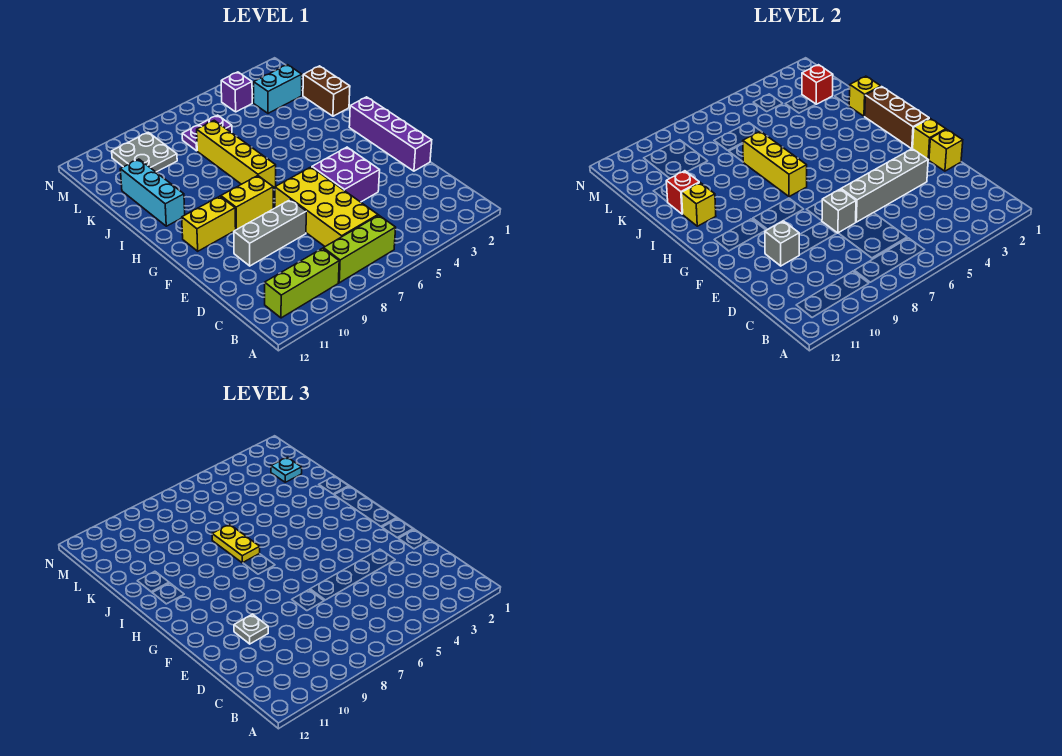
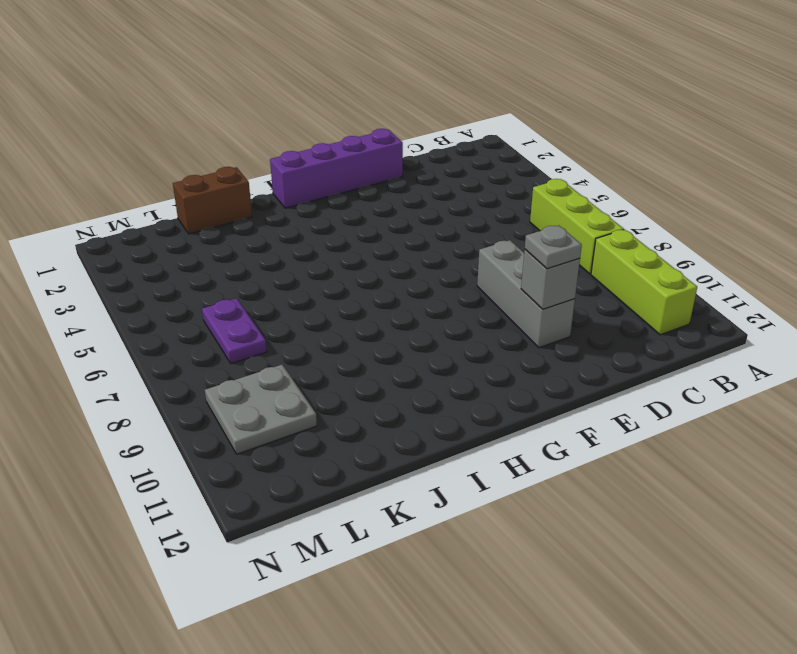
none -> yellow brick C6:F7 level 1
none -> purple brick E4:F5 level 1
none -> yellow brick G8:G9 level 1

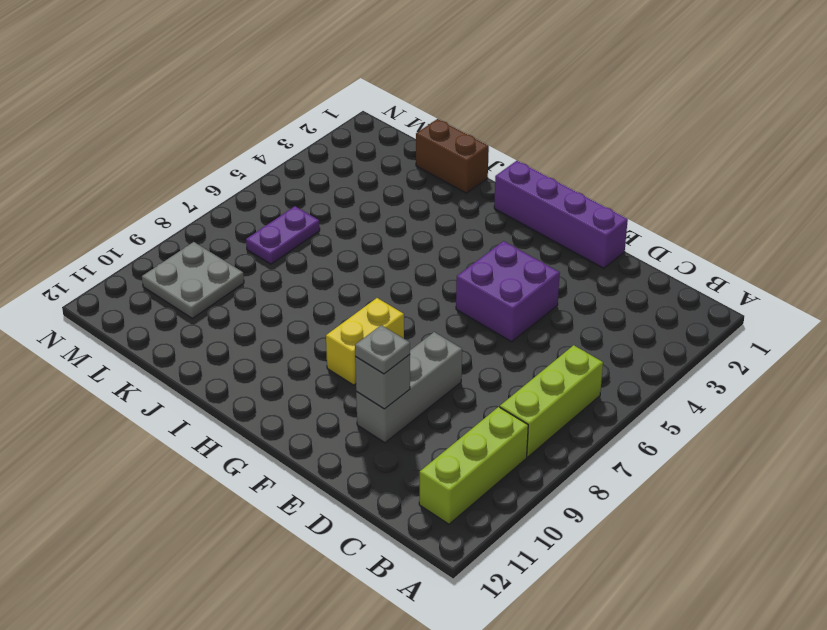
none -> yellow brick C6:F7 level 1
none -> yellow brick G10:G11 level 1
none -> yellow brick H7:K7 level 1

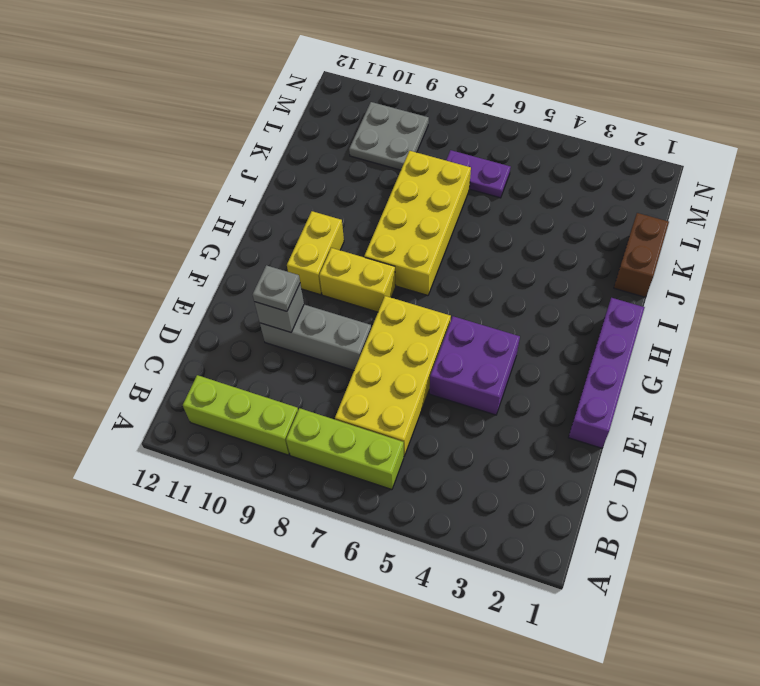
yellow brick G10:H10 level 1 -> yellow brick G10:G11 level 1
yellow brick H7:K8 level 1 -> yellow brick H7:K7 level 1
none -> cyan brick I11:K11 level 1
none -> cyan brick L2:L3 level 1
none -> purple brick M4 level 1

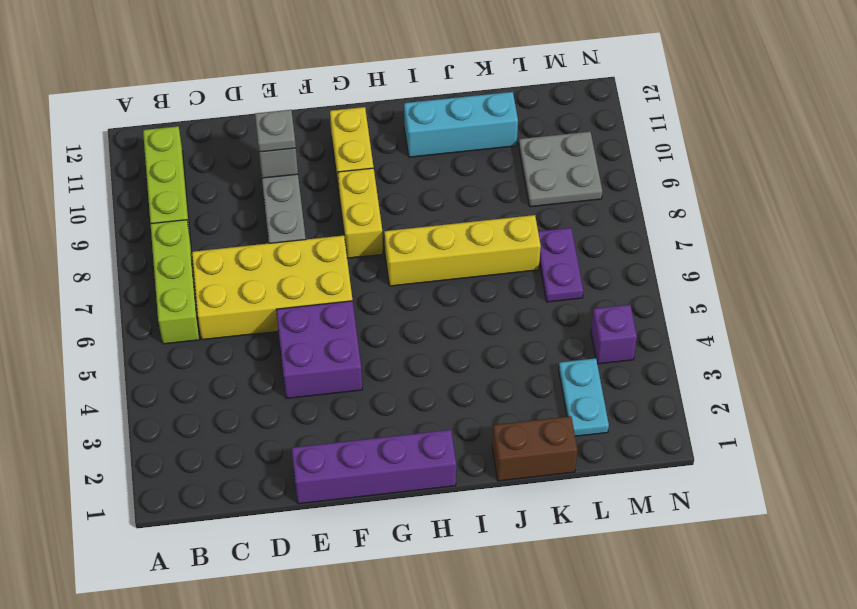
cyan plate L2:L3 level 1 -> cyan brick L2:L3 level 1
none -> yellow brick E1 level 2
none -> grey brick E3:E6 level 2
none -> grey brick E7 level 2

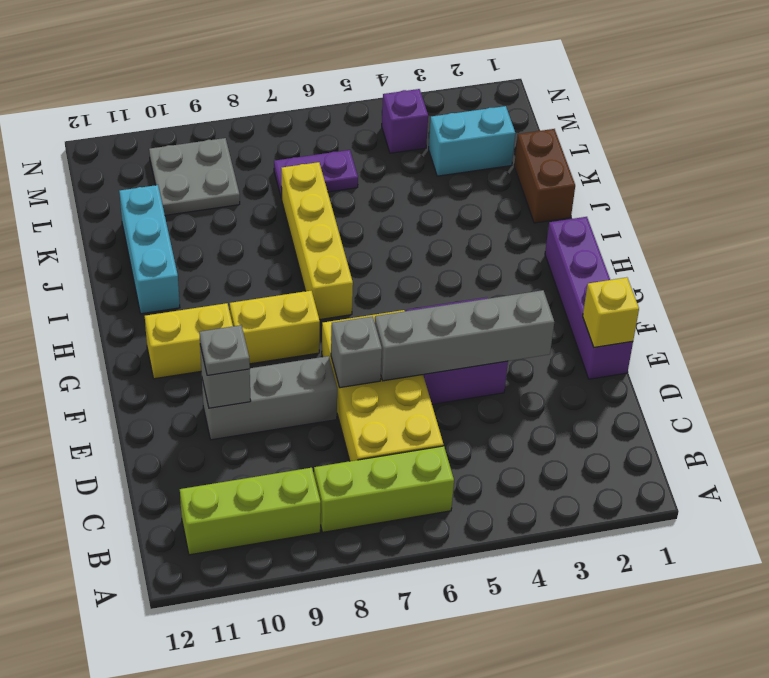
none -> yellow brick F1 level 2
none -> brown brick G1:I1 level 2
none -> yellow brick H7:J7 level 2

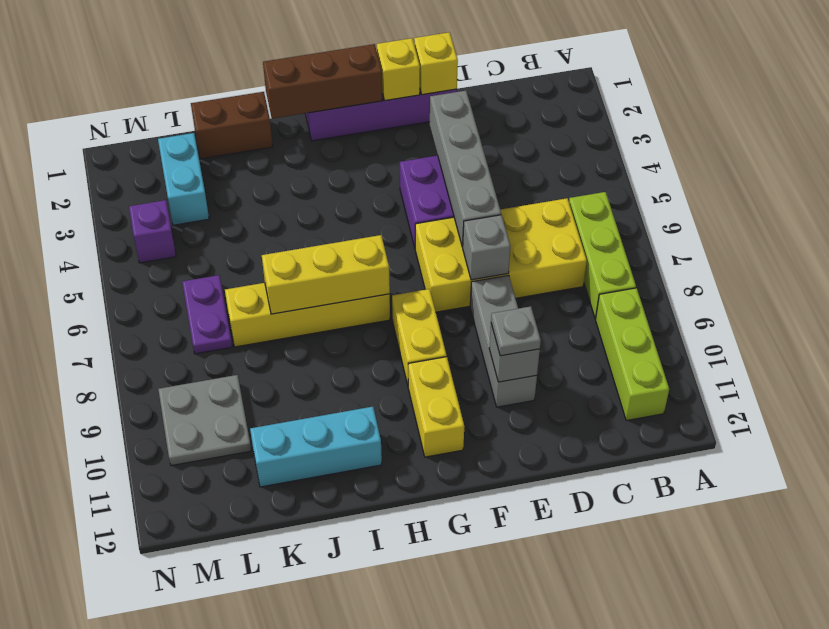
none -> yellow brick I11 level 2
none -> yellow brick J1 level 2
none -> red brick J11 level 2

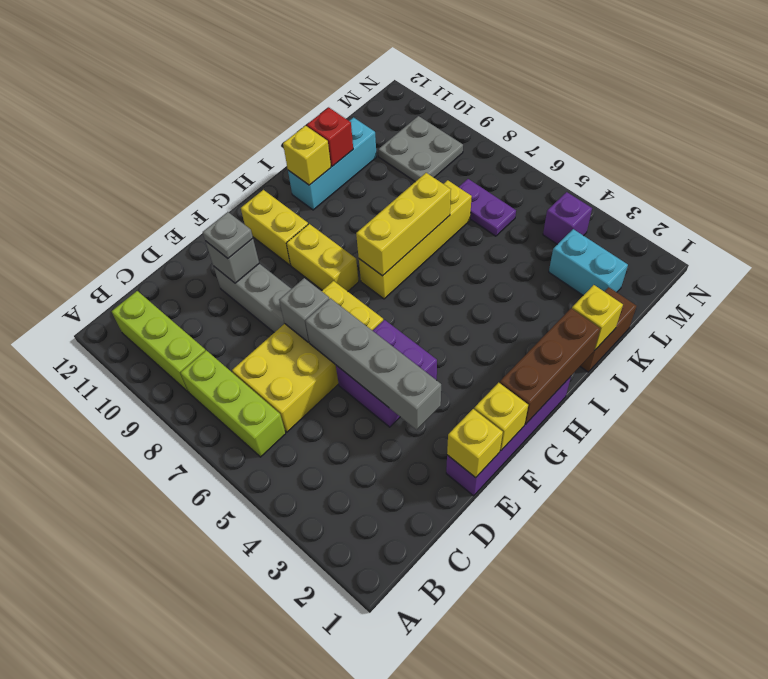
none -> red brick L2 level 2
none -> yellow plate I7:J7 level 3
none -> cyan plate L2 level 3

